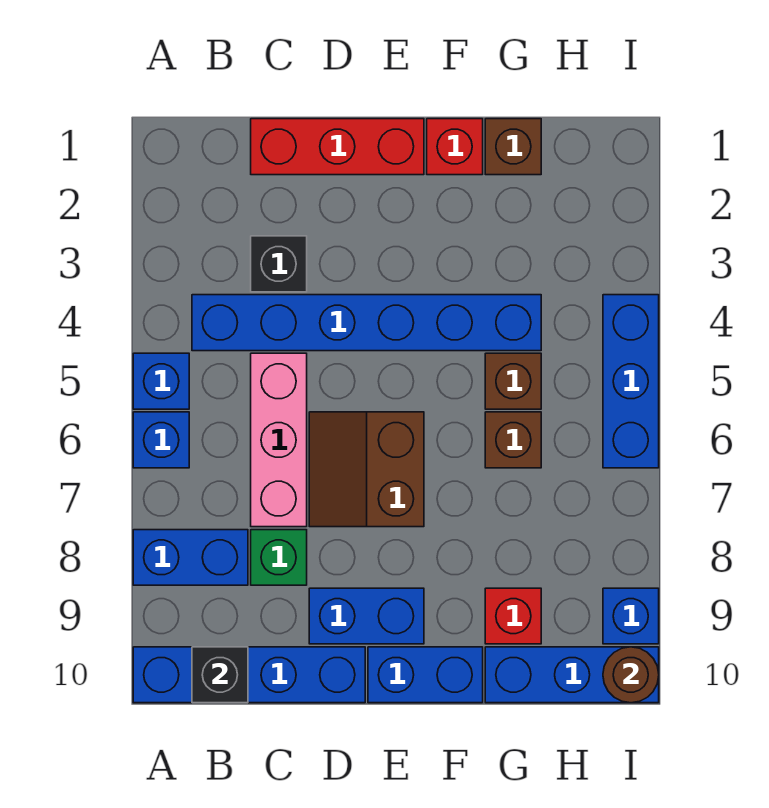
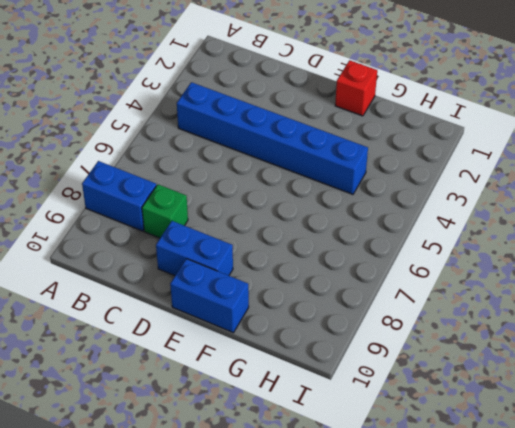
none -> blue brick A5 level 1
none -> blue brick A6 level 1
none -> blue brick A10:D10 level 1

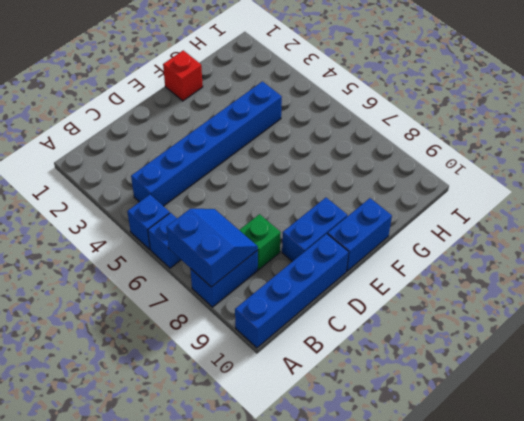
blue slope A7:B8 level 2 top A -> none
none -> red brick C1:E1 level 1
none -> black brick C3 level 1
none -> pink brick C5:C7 level 1

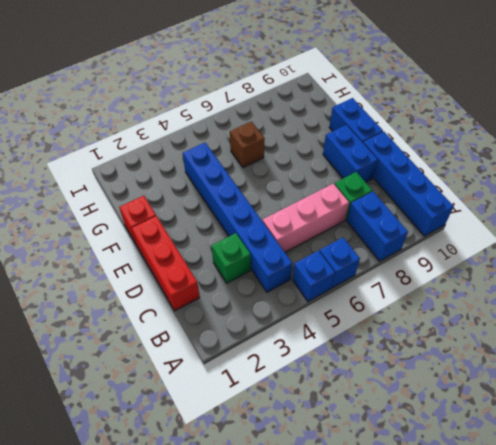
green brick C3 level 1 -> black brick C3 level 1
none -> brown slope D6:E7 level 1 top E
none -> brown brick G1 level 1
none -> brown brick G5 level 1

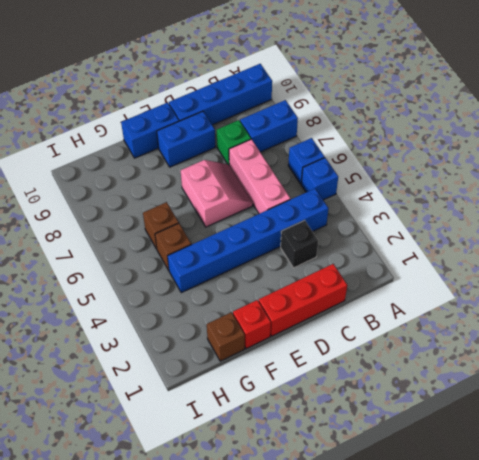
pink slope D6:E7 level 1 top E -> brown slope D6:E7 level 1 top E
none -> red brick G9 level 1
none -> blue brick G10:I10 level 1
none -> blue brick I4:I6 level 1

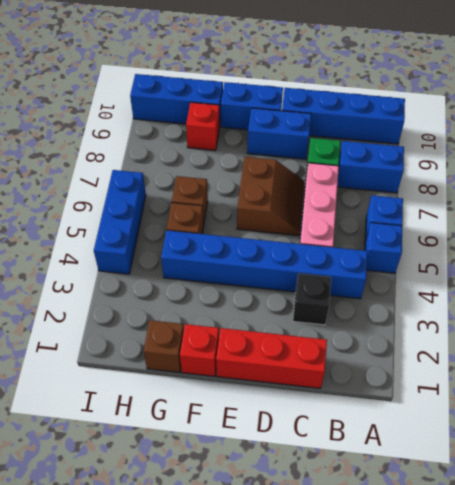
none -> blue brick I9 level 1
none -> black brick B10 level 2
none -> brown round brick I10 level 2

